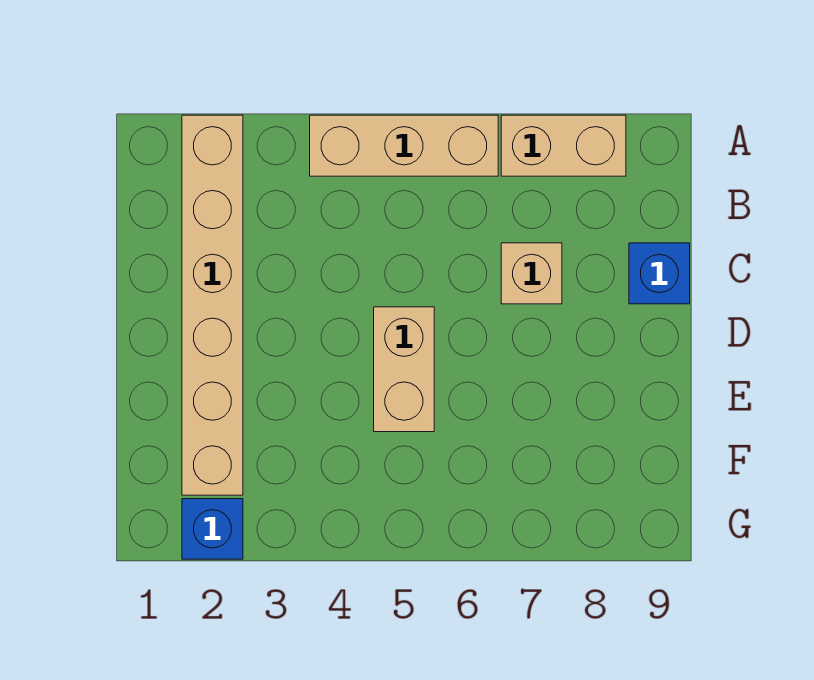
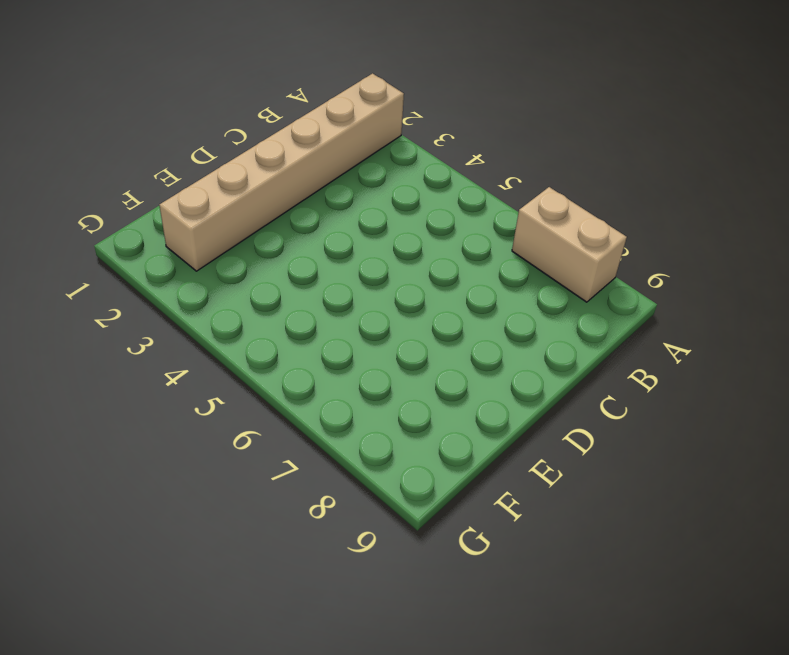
none -> tan brick A4:A6 level 1
none -> tan brick C7 level 1

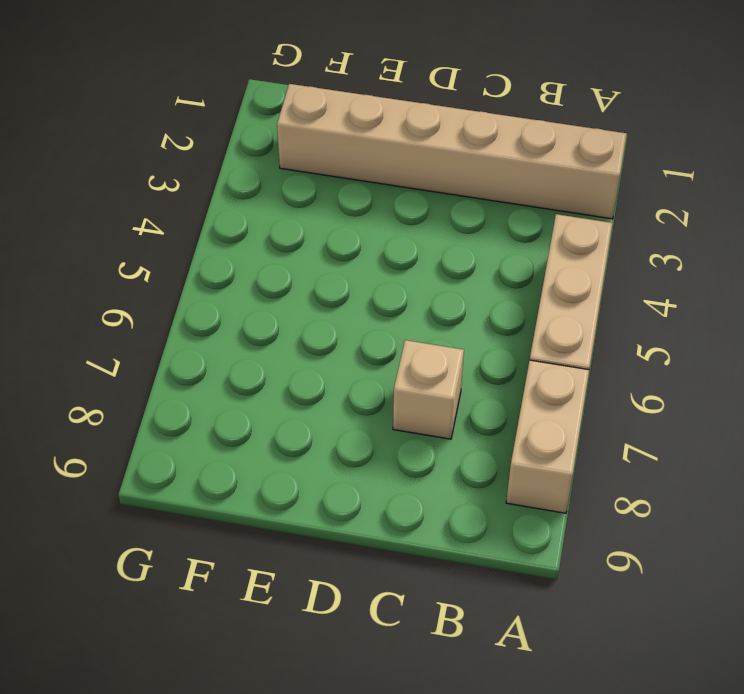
none -> blue brick C9 level 1
none -> tan brick D5:E5 level 1

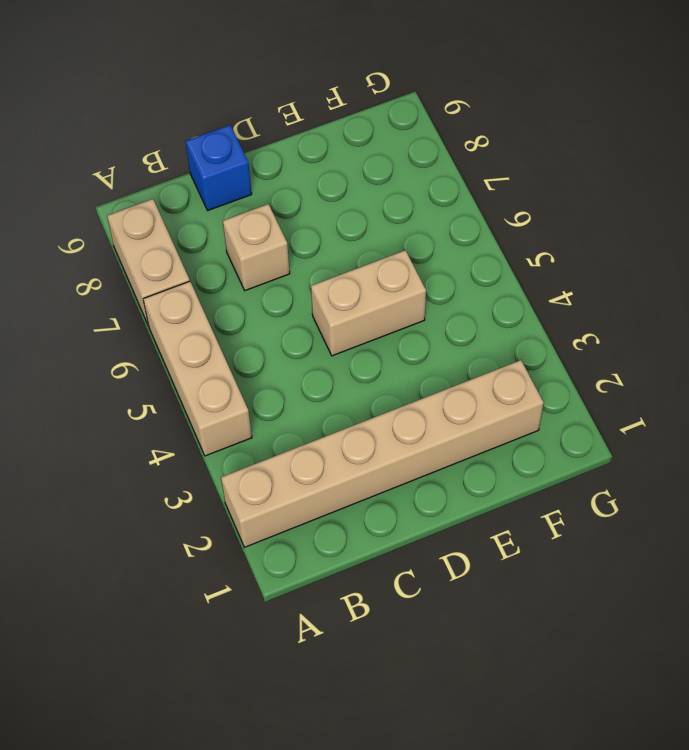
none -> blue brick G2 level 1

